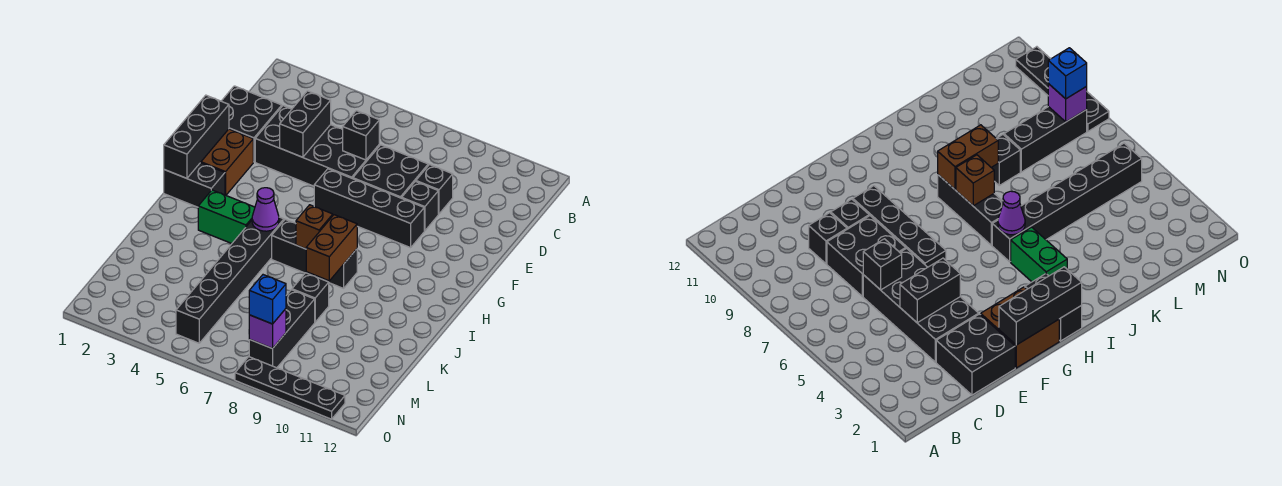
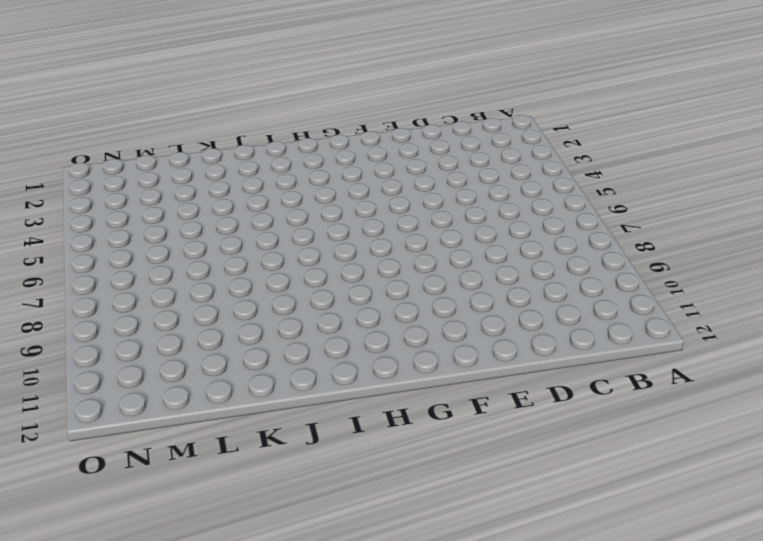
none -> black brick D1:E2 level 1
none -> black brick D3:E6 level 1
none -> black brick D7:E8 level 1

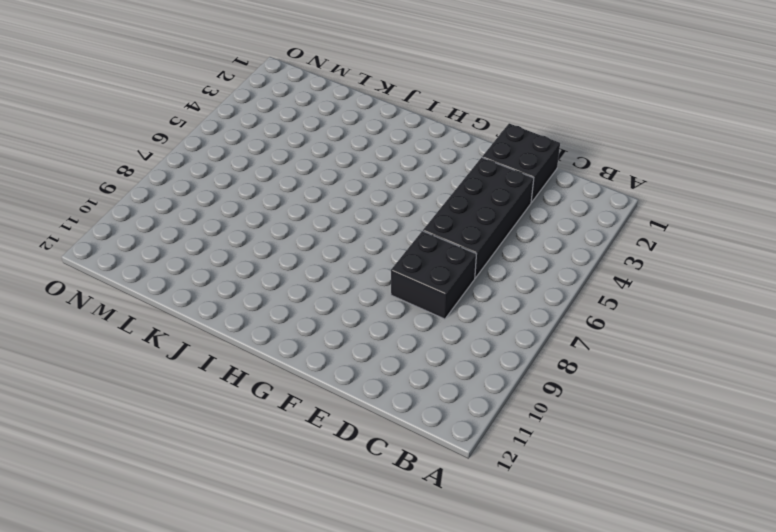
none -> black brick D9 level 1
none -> black brick E9 level 1
none -> brown brick F1:G2 level 1

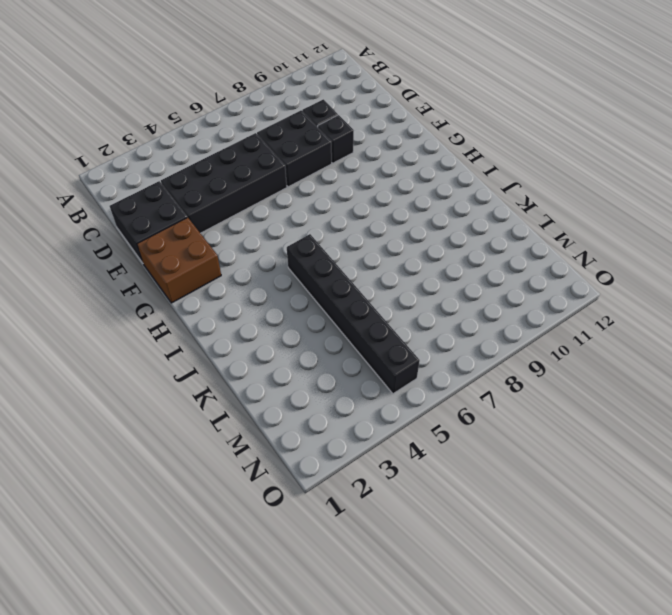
none -> black brick F6:F9 level 1
none -> black brick H1:H2 level 1
none -> green brick I3:I4 level 1

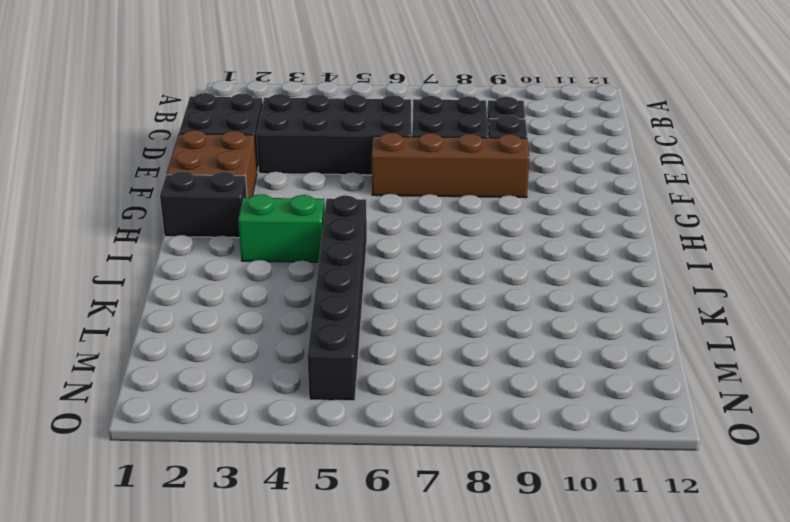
brown brick F6:F9 level 1 -> black brick F6:F9 level 1
none -> black brick I6:I8 level 1
none -> black brick K8 level 1
none -> black brick L8:N8 level 1

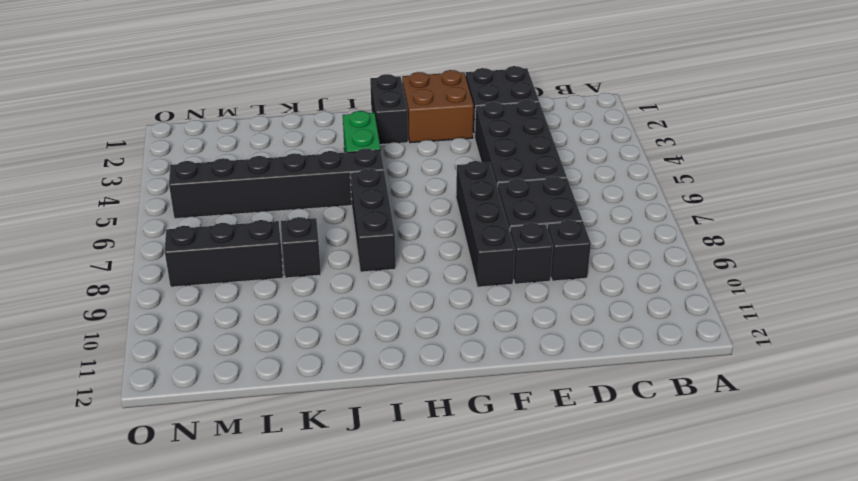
none -> black plate O8:O11 level 1
none -> black brick D4:E4 level 2
none -> black brick D6 level 2

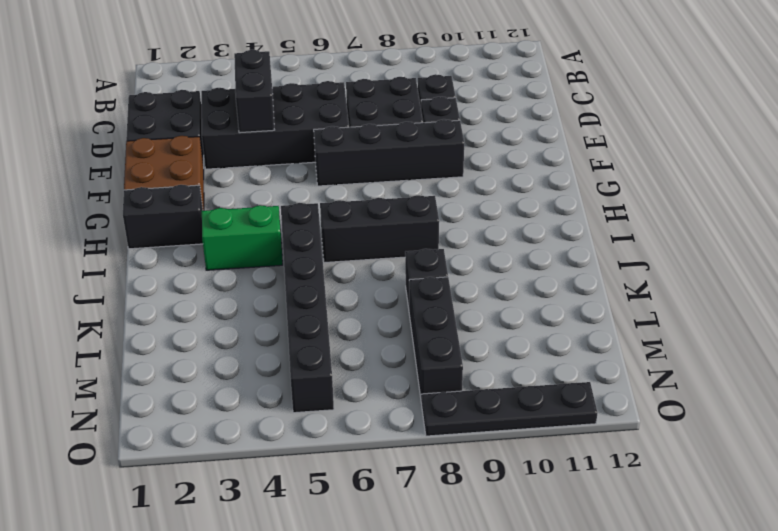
none -> black brick D6 level 2
none -> black brick F1:H1 level 2
none -> purple cone I5 level 2

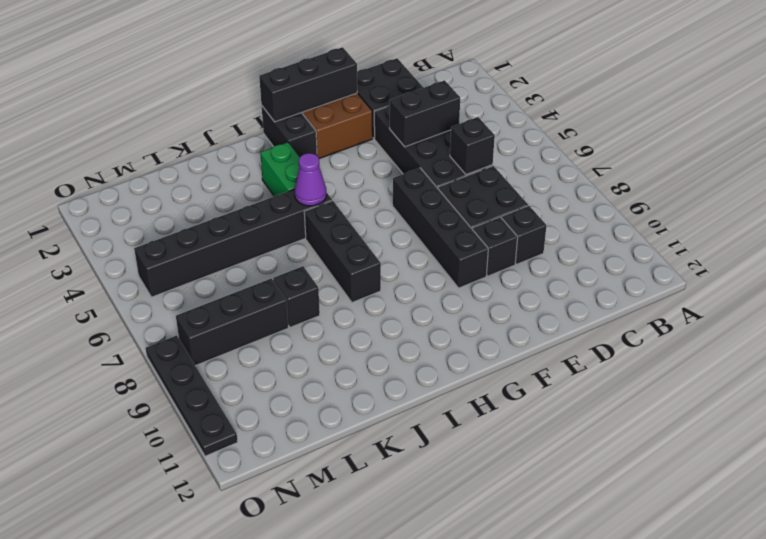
none -> brown brick I7 level 2
none -> brown brick I8:J8 level 2
none -> purple brick N8 level 2

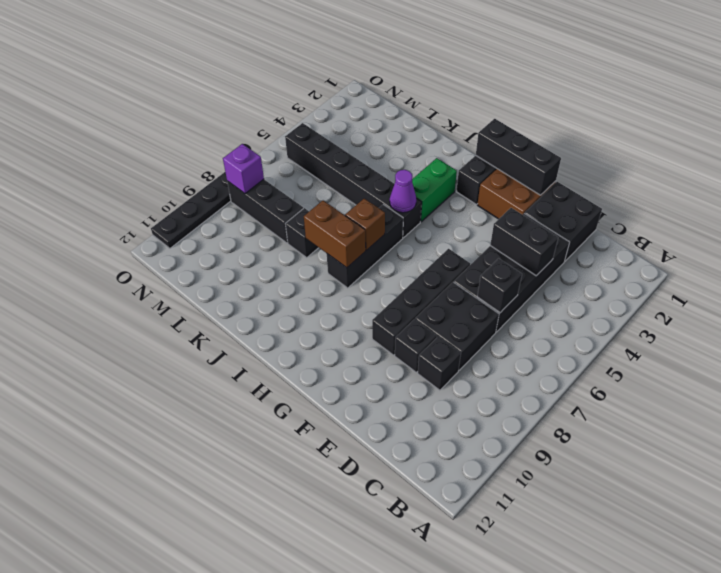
none -> blue brick N8 level 3

